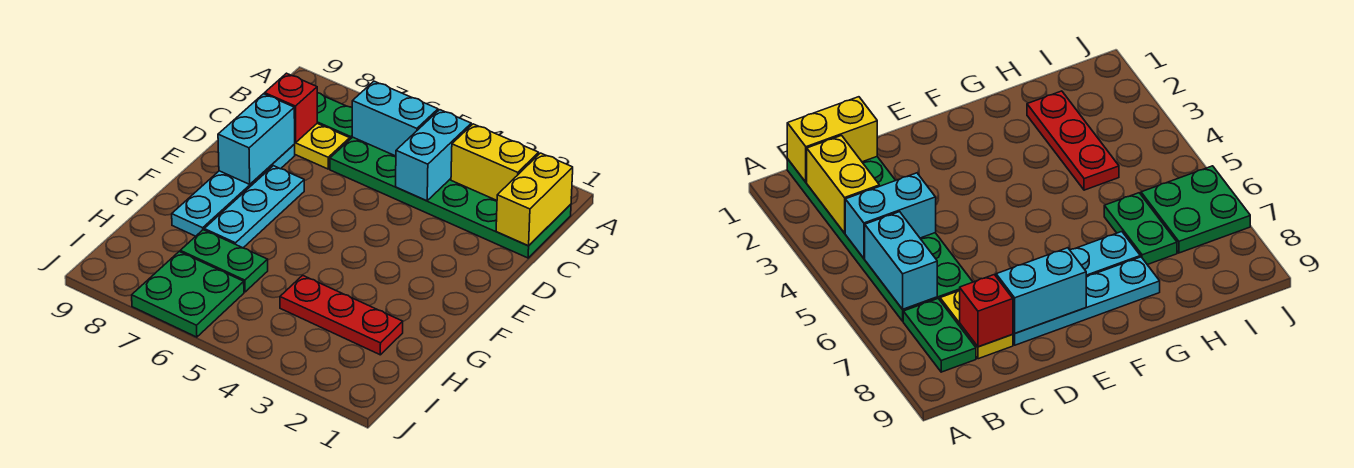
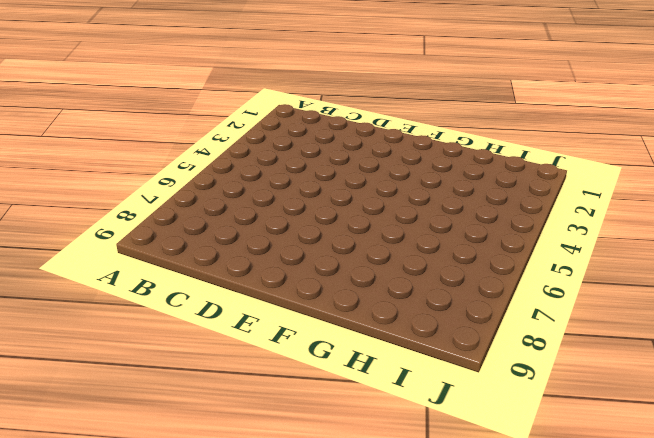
none -> green plate B1:C6 level 1
none -> green plate B7:B8 level 1
none -> yellow plate C7:C8 level 1

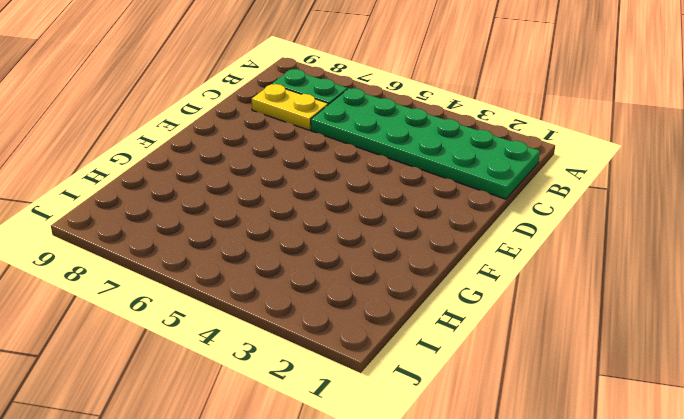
none -> cyan plate D8:G8 level 1
none -> cyan plate E7:G7 level 1
none -> red plate H2:H4 level 1

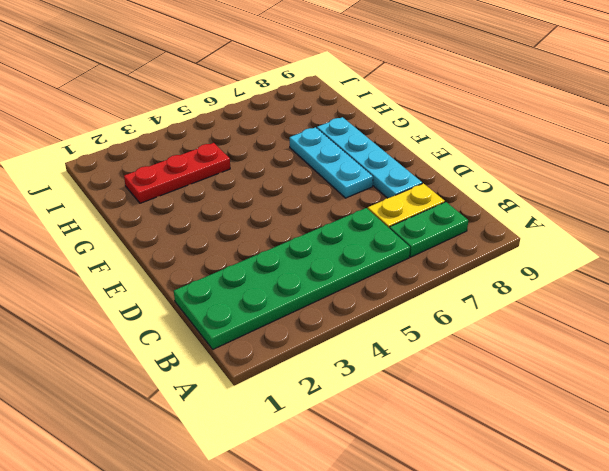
none -> green plate H6:H7 level 1
none -> green plate I6:J7 level 1
none -> yellow brick B1:C1 level 2

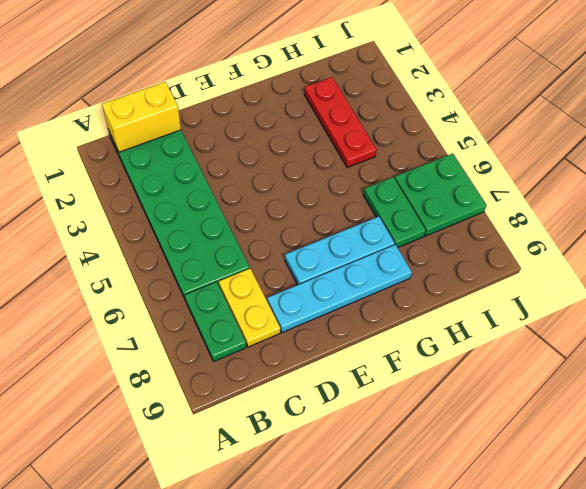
none -> yellow brick B2:B3 level 2
none -> cyan brick B4:C4 level 2
none -> cyan brick B5:B6 level 2

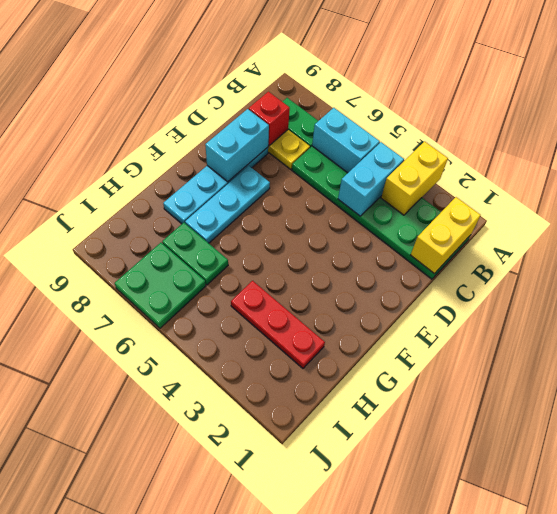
yellow brick A3:B3 level 2 -> yellow brick B2:B3 level 2

